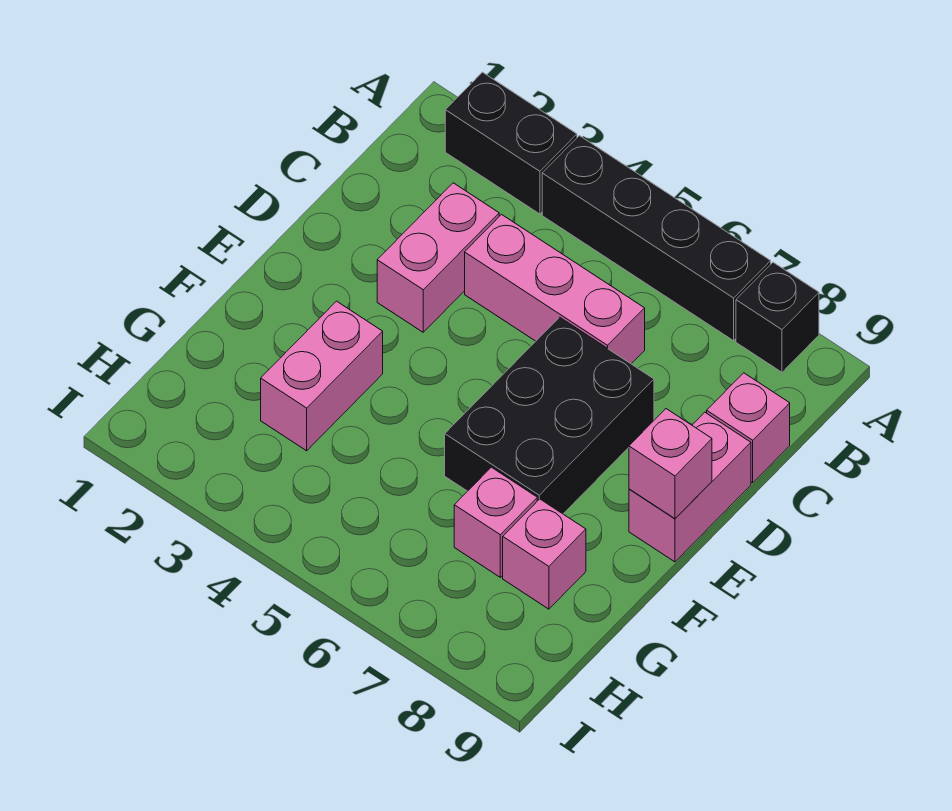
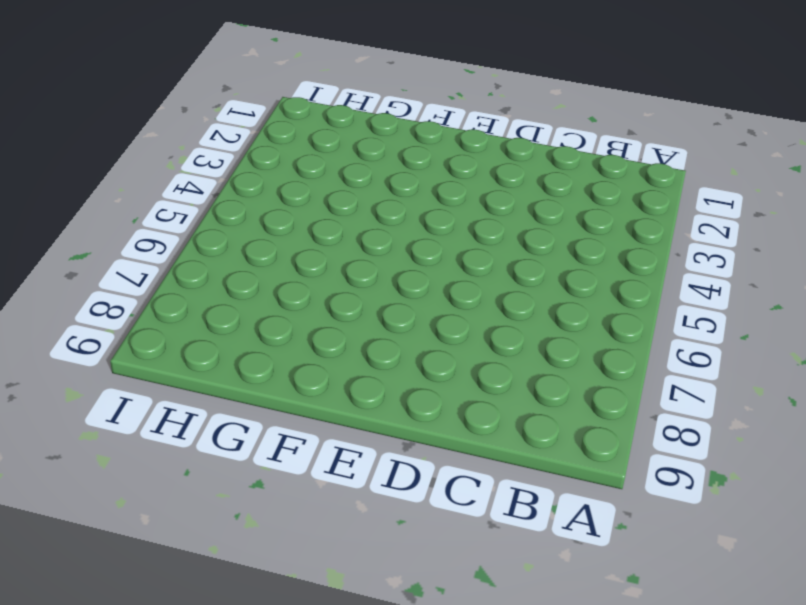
none -> black brick A2:A3 level 1
none -> black brick A4:A7 level 1
none -> black brick A8 level 1

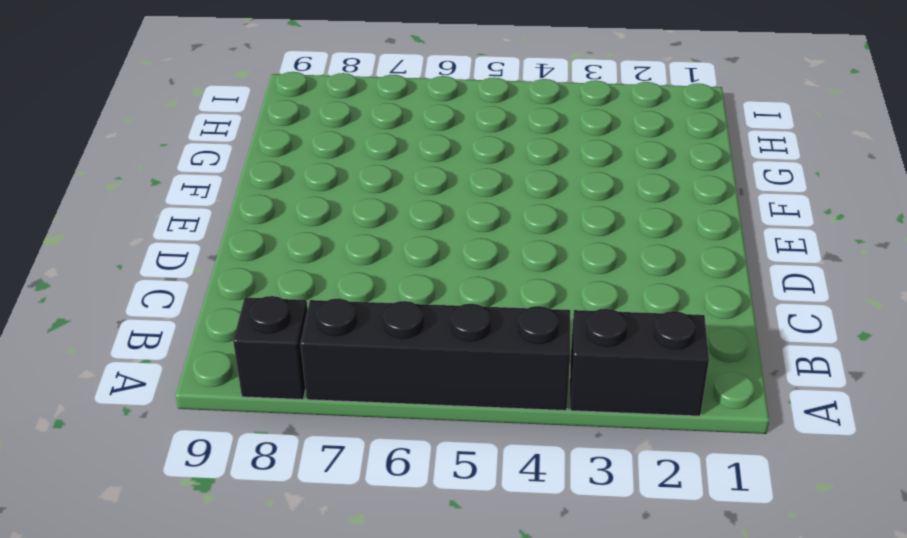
none -> pink brick C3:D3 level 1
none -> pink brick C4:C6 level 1
none -> pink brick C9 level 1

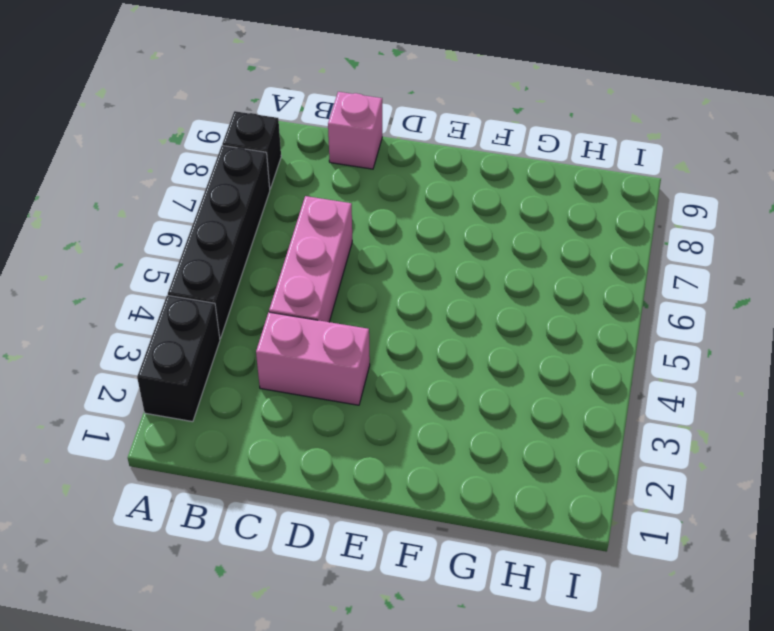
none -> black brick D6:F7 level 1
none -> pink brick D9:E9 level 1
none -> pink brick F3:G3 level 1

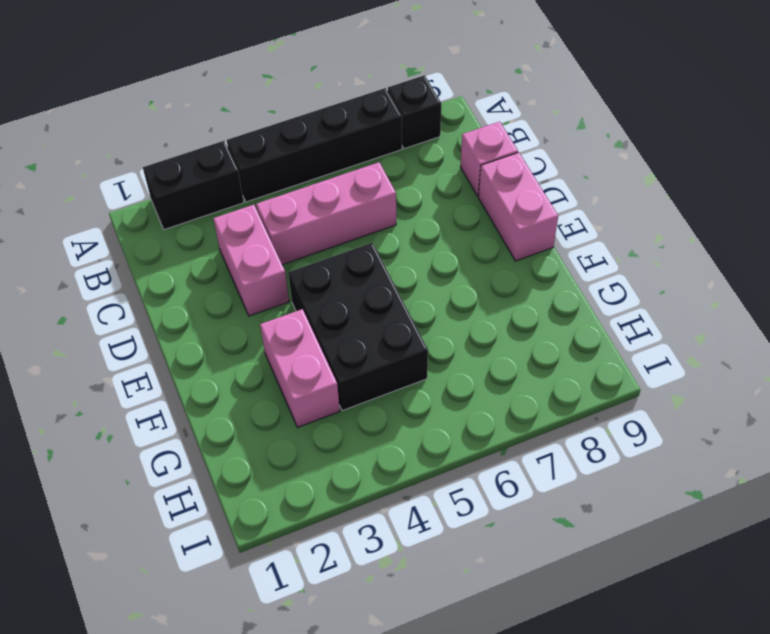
black brick E4:G5 level 1 -> black brick D6:F7 level 1
none -> pink brick G7 level 1
none -> pink brick G8 level 1
none -> pink brick E9 level 2

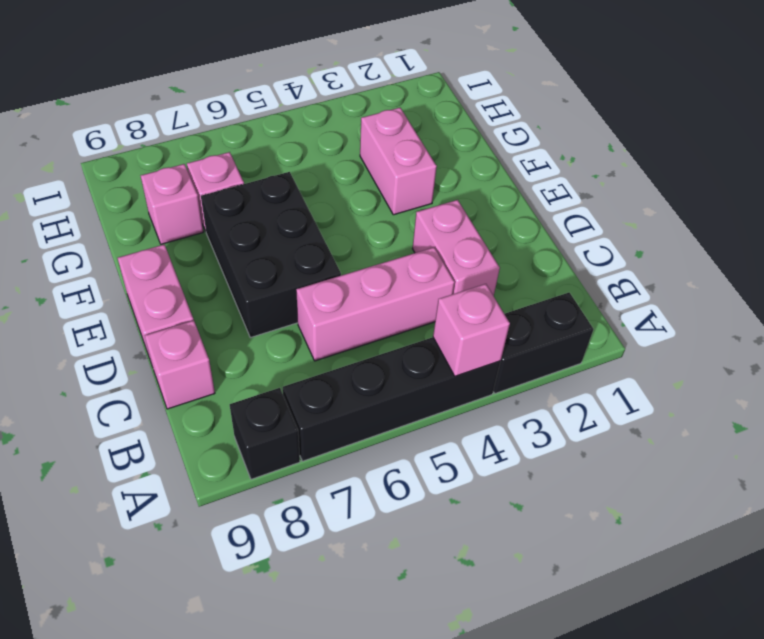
pink brick A4 level 2 -> pink brick E9 level 2

